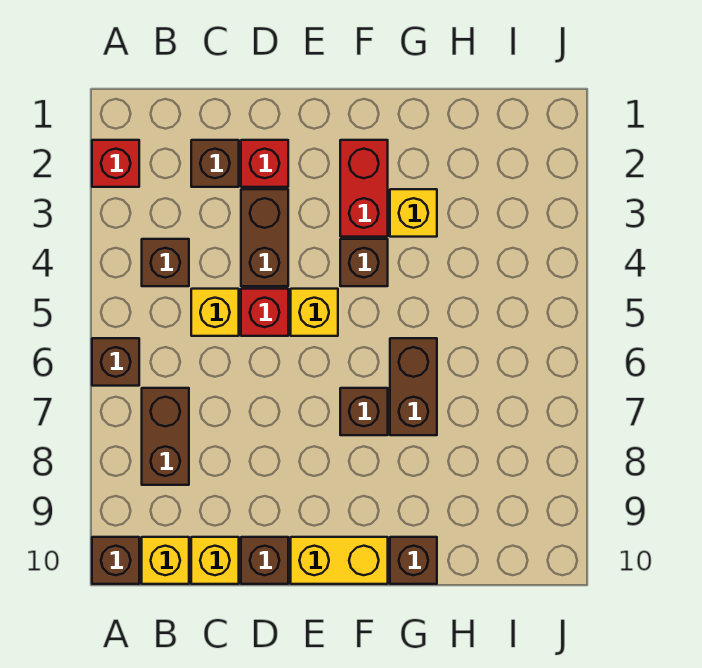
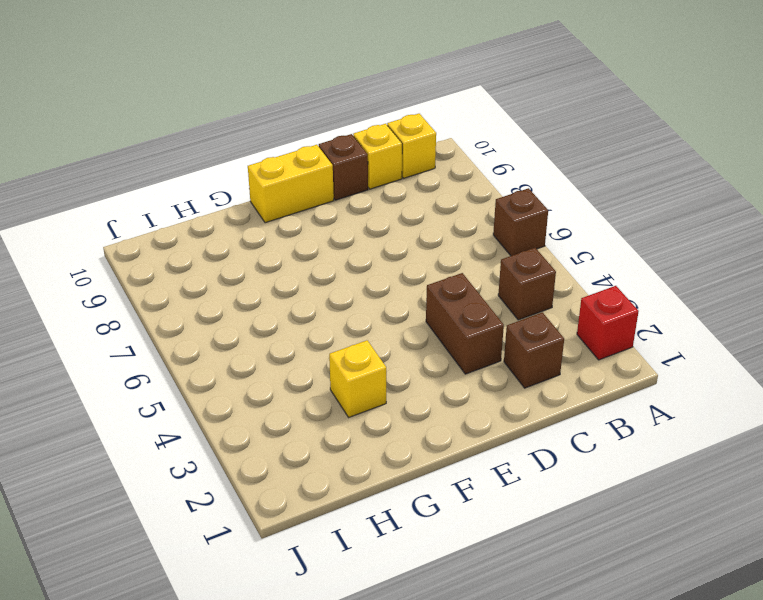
none -> brown brick A10 level 1
none -> brown brick B7:B8 level 1
none -> yellow brick C5 level 1

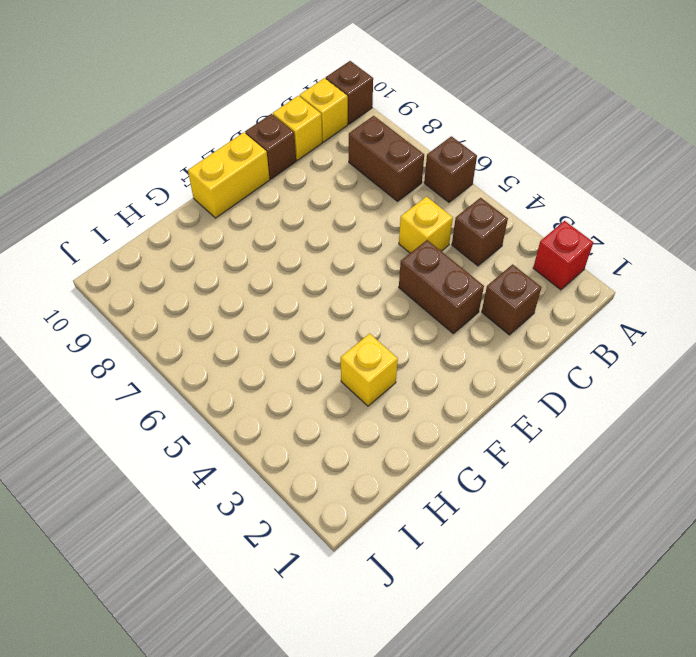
none -> red brick D2 level 1
none -> red brick D5 level 1
none -> yellow brick E5 level 1

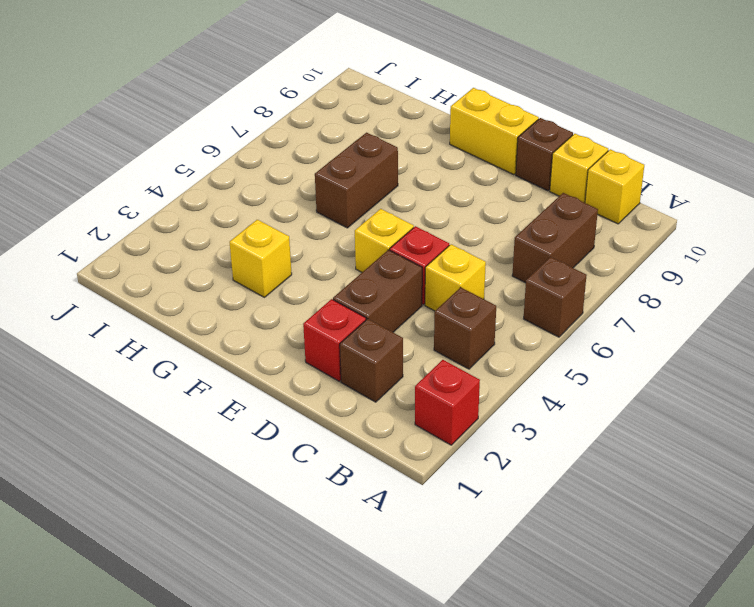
none -> brown brick A10 level 1
none -> red brick F2:F3 level 1
none -> brown brick F4 level 1

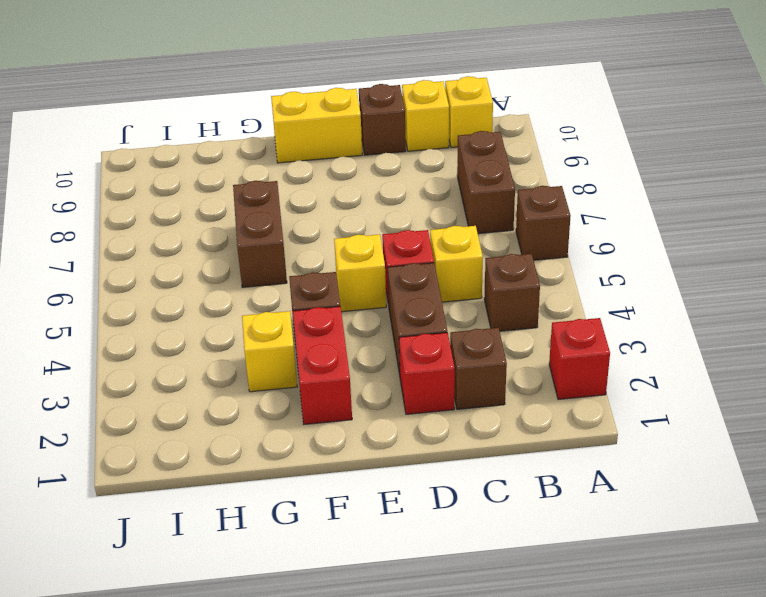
none -> brown brick A10 level 1
none -> brown brick F7 level 1
none -> brown brick G10 level 1

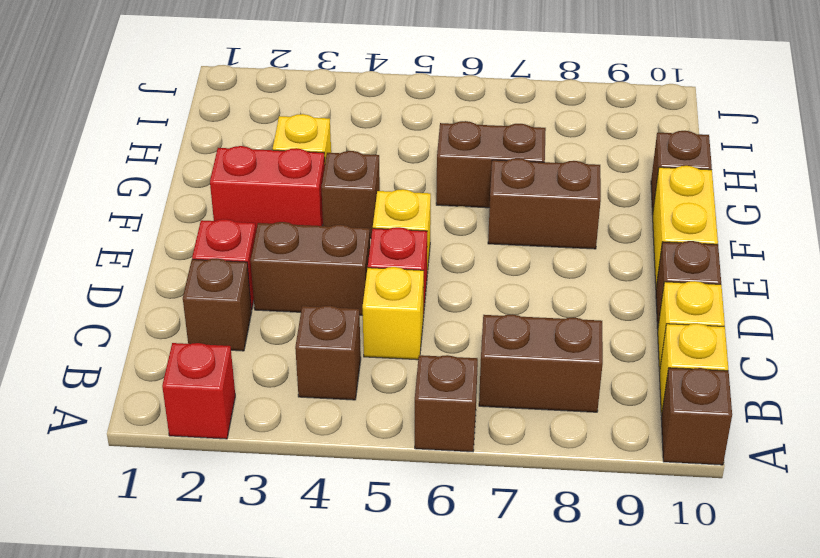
brown brick F7:F8 level 1 -> brown brick F7 level 1

